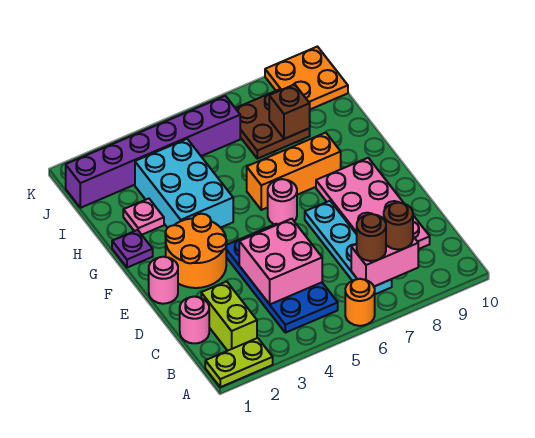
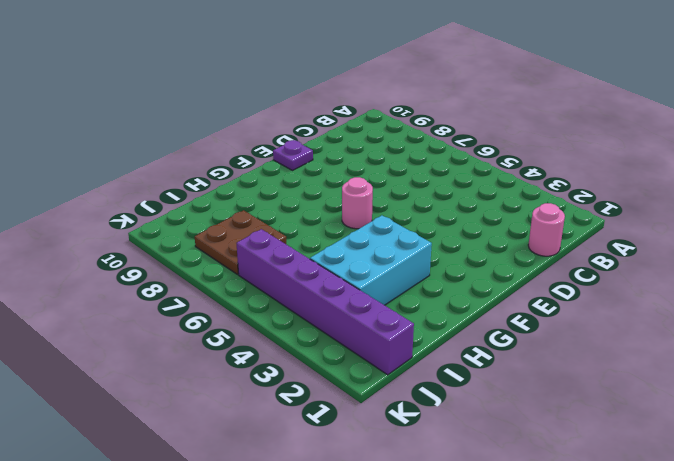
purple plate E10 level 1 -> purple plate G1 level 1
none -> lime plate A1:A2 level 1
none -> orange round brick A6 level 1
none -> lime brick B2:C2 level 1

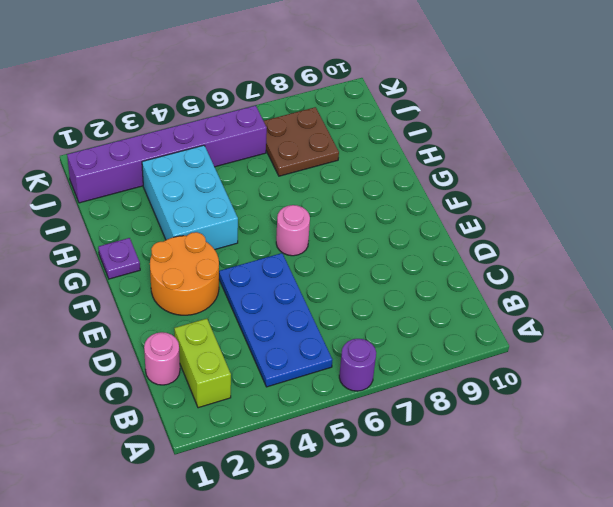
purple round brick A6 level 1 -> orange round brick A6 level 1
none -> lime plate A1:A2 level 1
none -> cyan plate B7:E7 level 1
none -> pink plate C8:F9 level 1

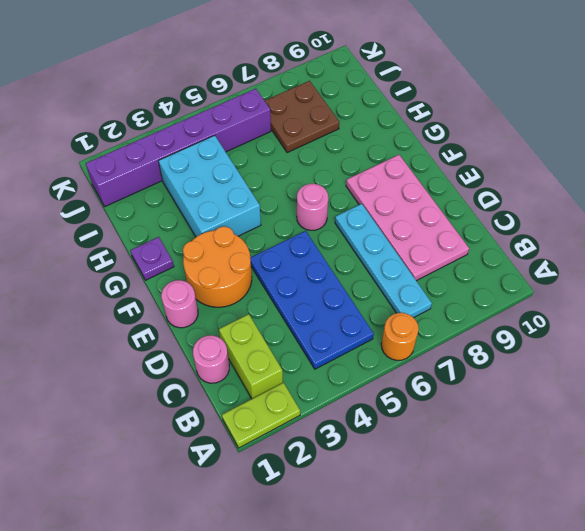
none -> orange brick G6:G8 level 1
none -> pink plate H2 level 1
none -> orange plate J9:K10 level 1

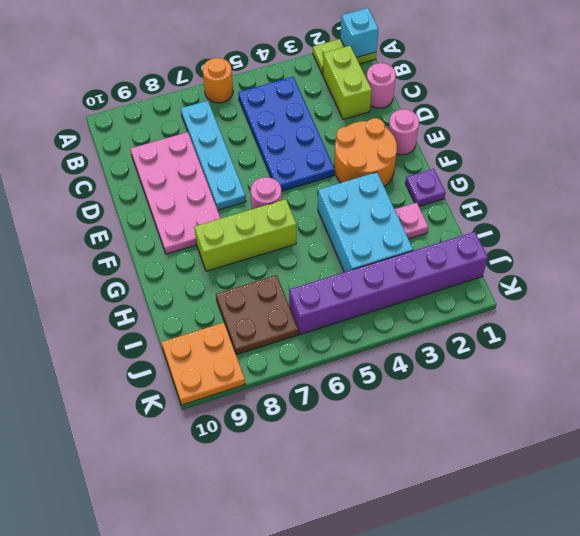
cyan brick A1 level 2 -> none
lime brick G6:G8 level 1 -> orange brick G6:G8 level 1
none -> pink brick B7:B8 level 2
none -> pink brick C4:D5 level 2
none -> brown brick I8 level 2

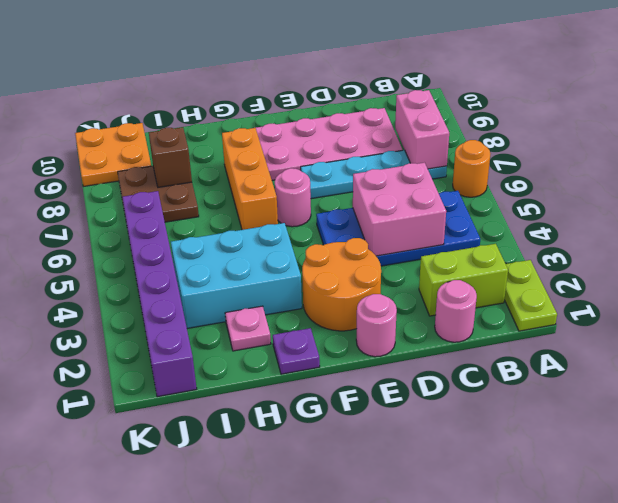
none -> brown round brick B7 level 3
none -> brown round brick B8 level 3

